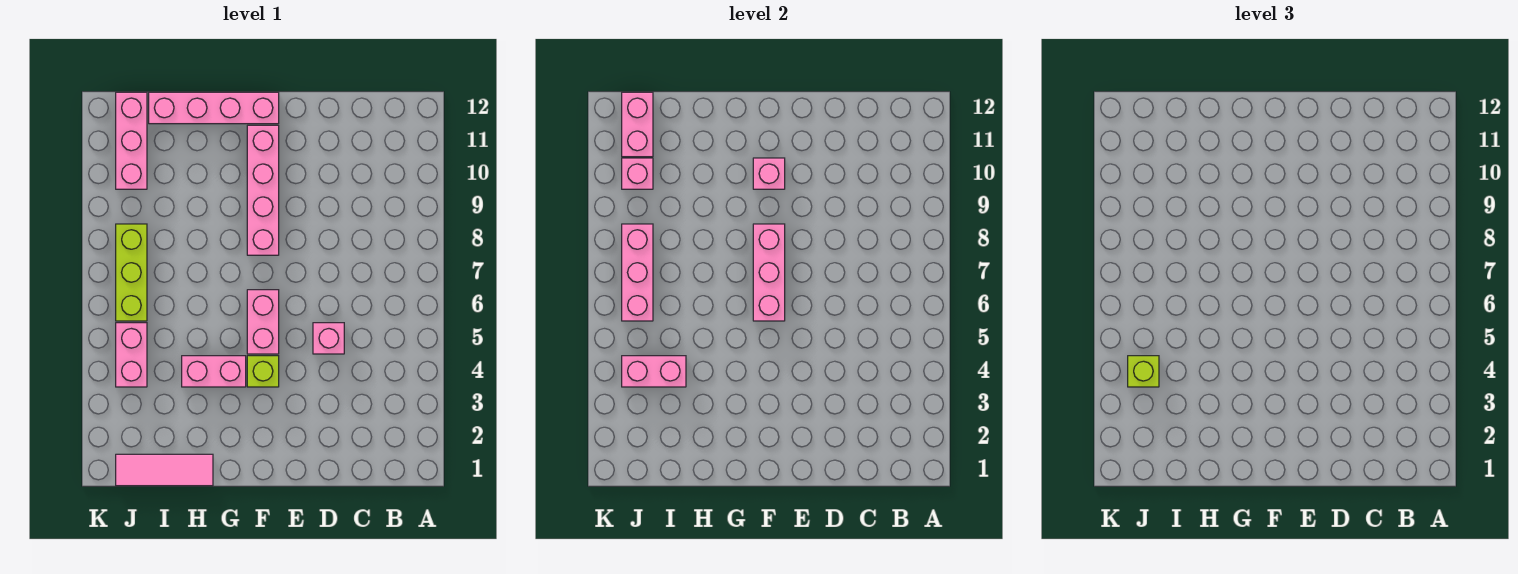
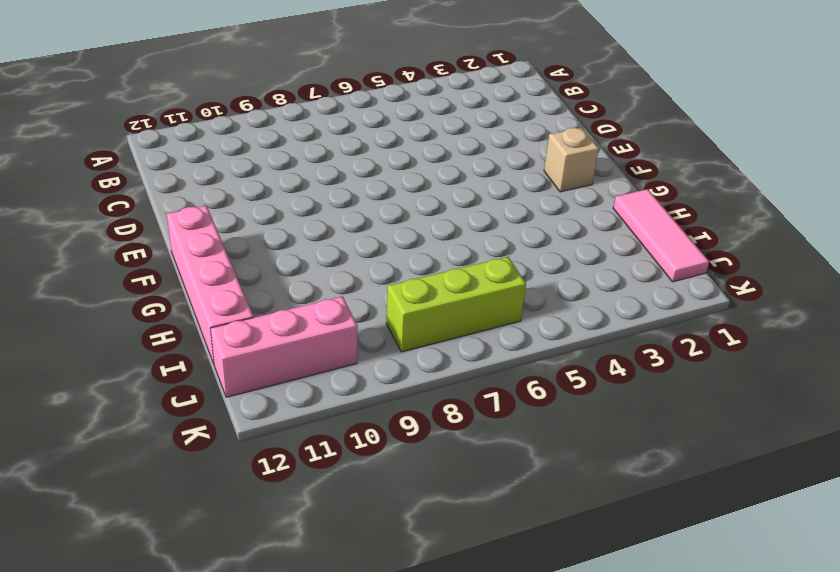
tan brick F2 level 1 -> none
none -> pink brick D5 level 1
none -> lime brick F4 level 1
none -> pink brick F5:F6 level 1

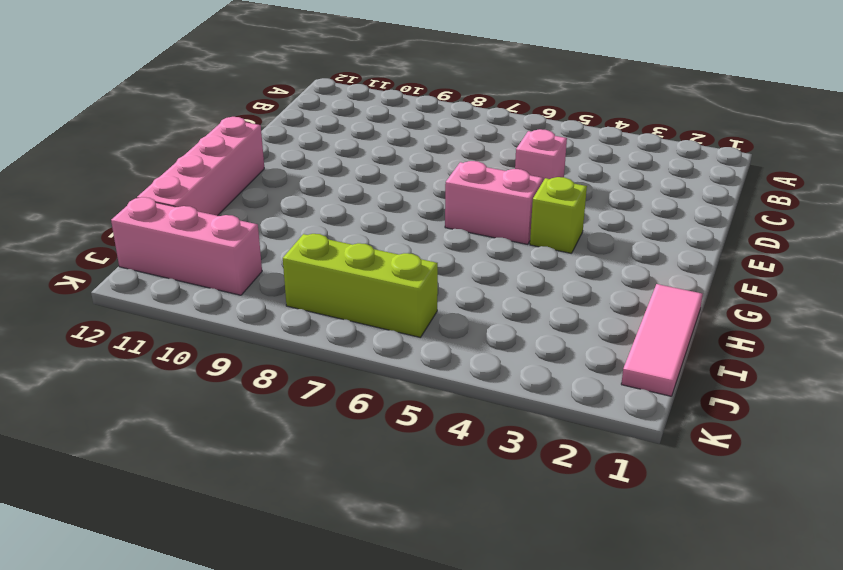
none -> pink brick F8:F11 level 1
none -> pink brick G4:H4 level 1
none -> pink brick J4:J5 level 1

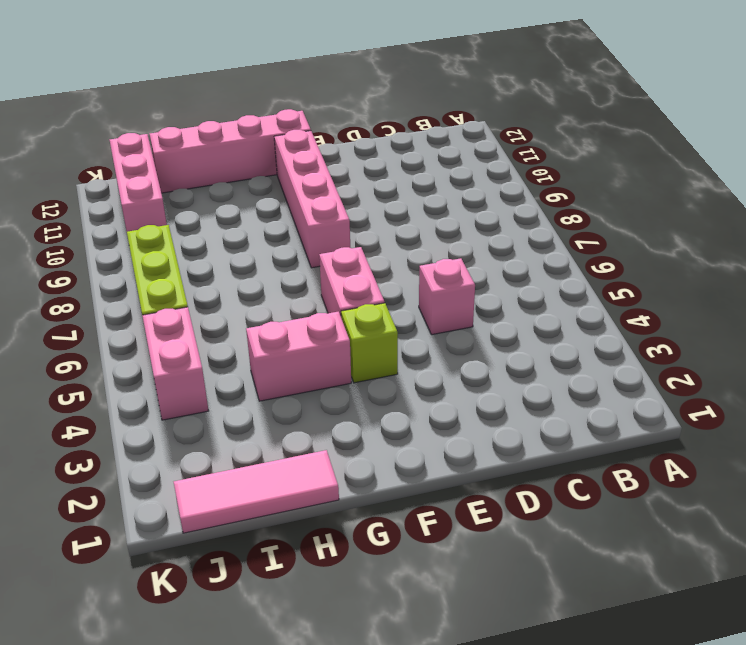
none -> pink brick F6:F8 level 2
none -> pink brick F10 level 2
none -> pink brick I4:J4 level 2

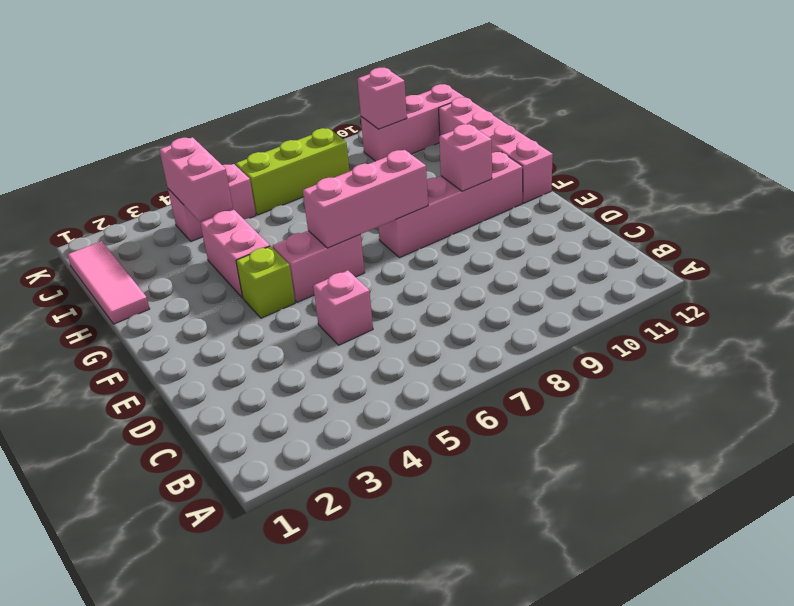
none -> pink brick J6:J8 level 2
none -> pink brick J11:J12 level 2
none -> lime brick J4 level 3

